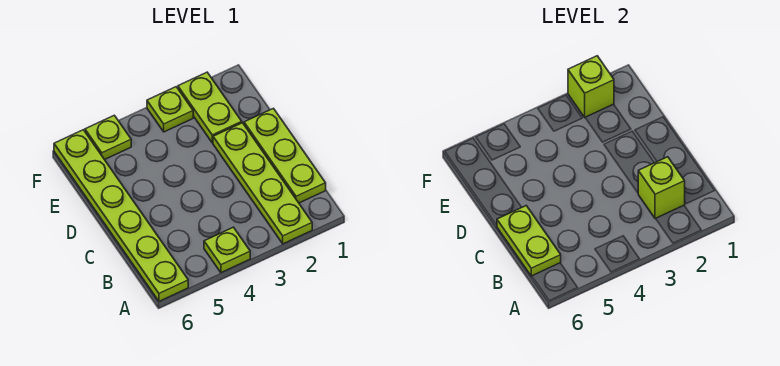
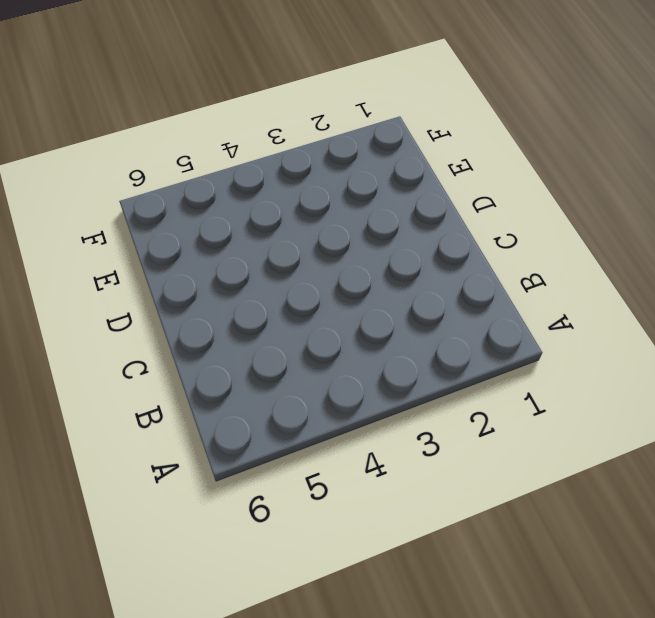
none -> lime plate A2:D2 level 1
none -> lime plate A4 level 1

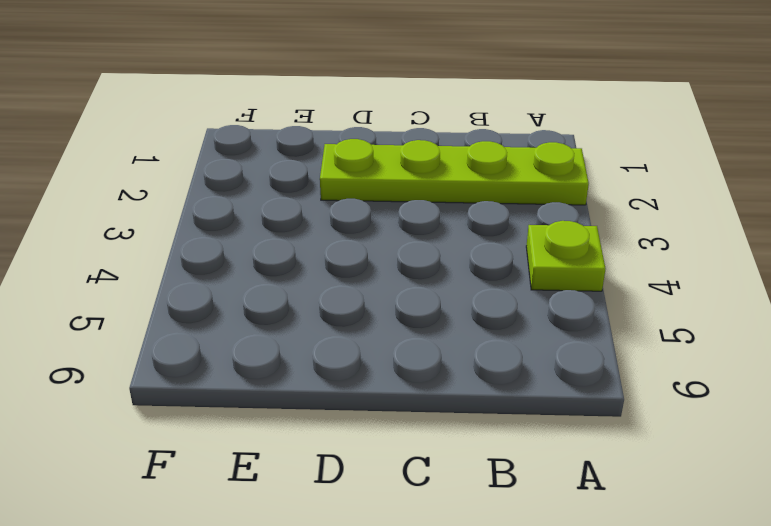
none -> lime plate A6:F6 level 1
none -> lime plate B1:D1 level 1

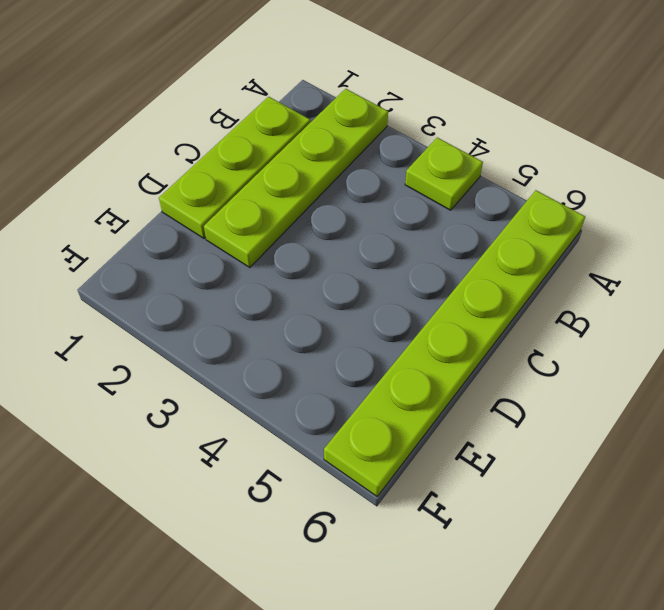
none -> lime plate E2:F2 level 1
none -> lime plate F3 level 1

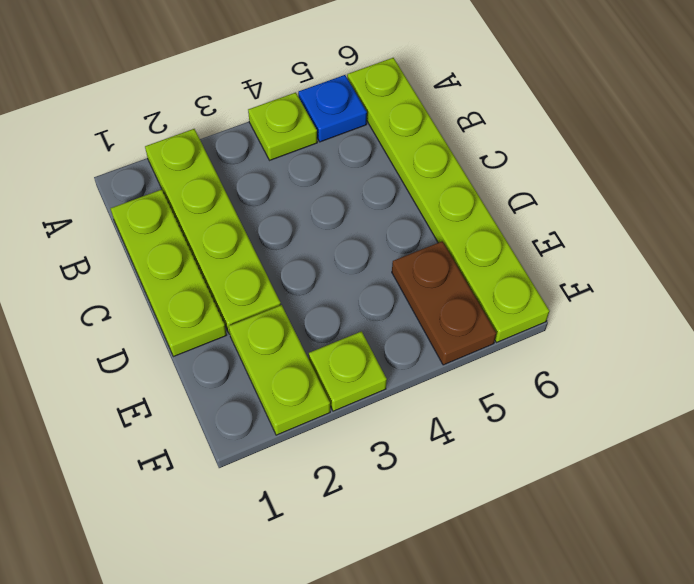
blue plate A5 level 1 -> none
brown plate E5:F5 level 1 -> lime plate F5 level 1
none -> lime brick B2 level 2
none -> lime plate B6:C6 level 2

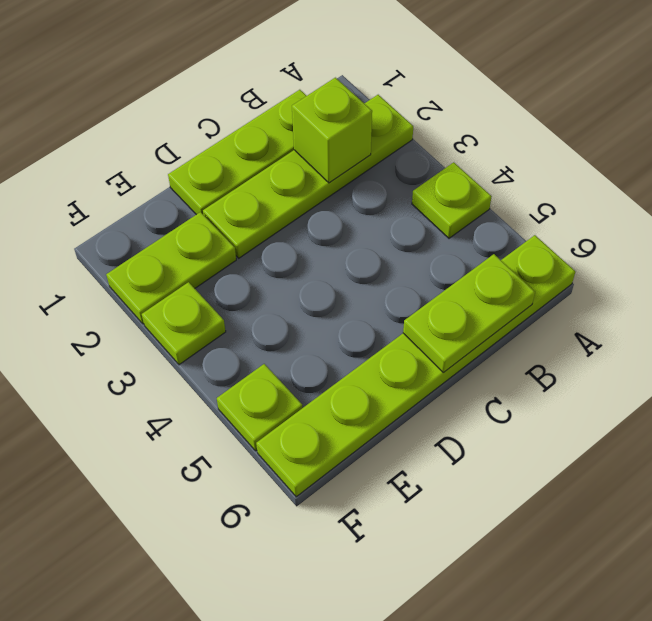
none -> lime brick F2 level 2

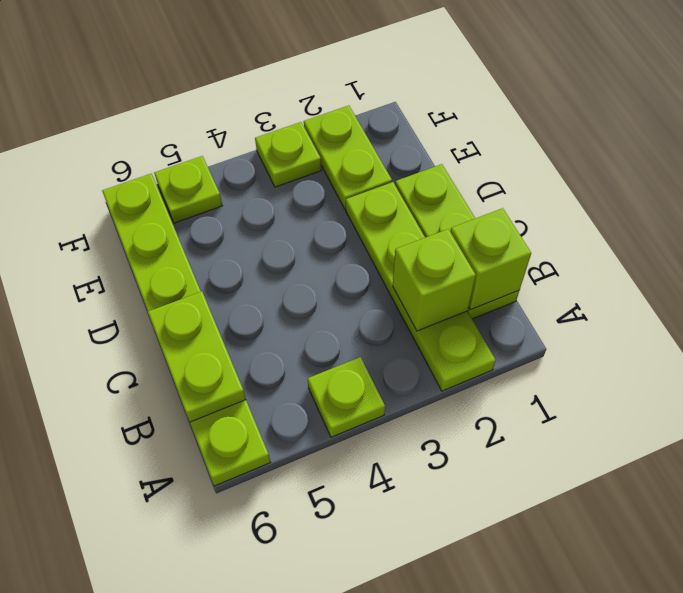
lime brick B1 level 2 -> lime brick F2 level 2

